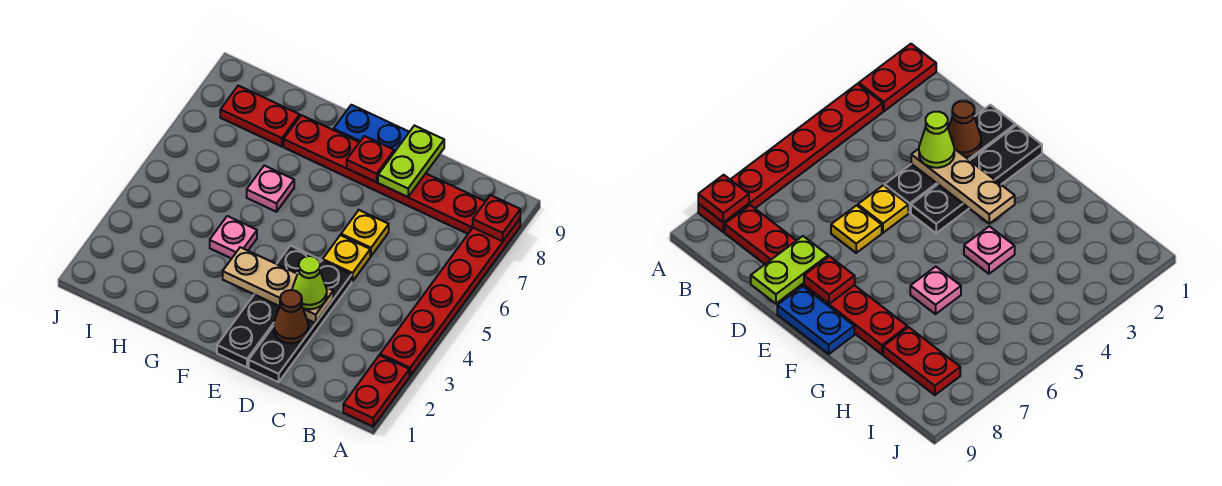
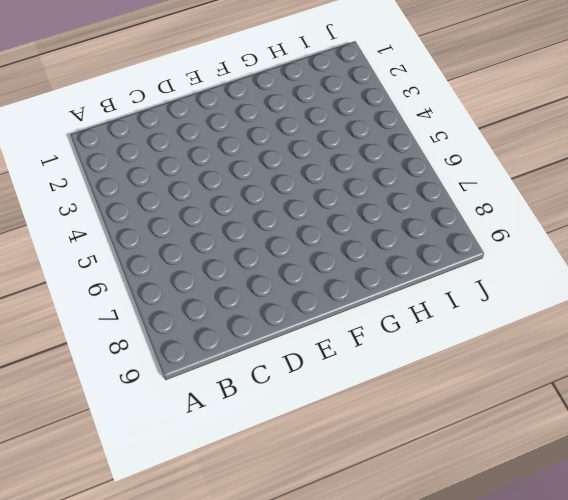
none -> red plate A1:A2 level 1
none -> red plate A3:A8 level 1
none -> red plate B8:G8 level 1

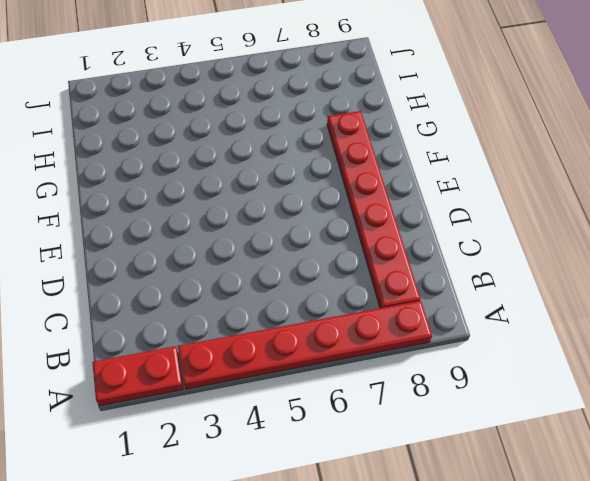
none -> black plate D1:D4 level 1
none -> yellow plate D5 level 1
none -> yellow plate D6 level 1

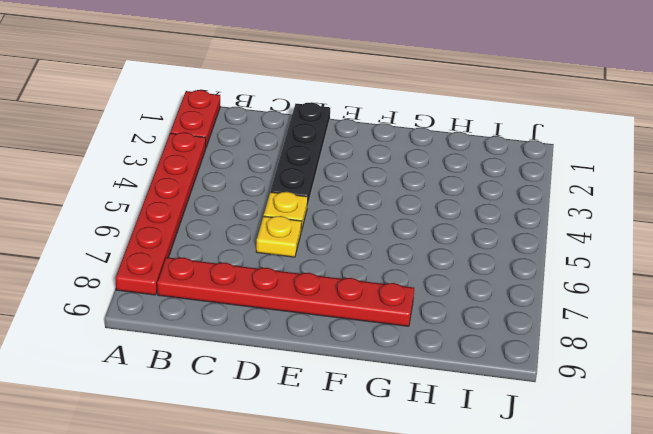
none -> black plate E1:E4 level 1
none -> blue plate E9:F9 level 1
none -> pink plate G4 level 1

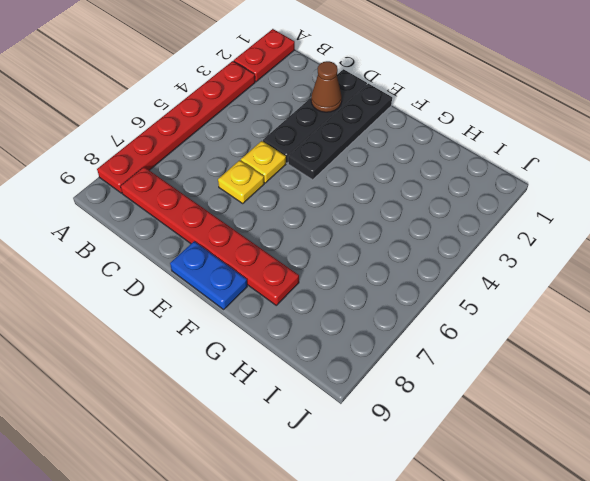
none -> pink plate G4 level 1
none -> pink plate G6 level 1
none -> red plate H8:I8 level 1

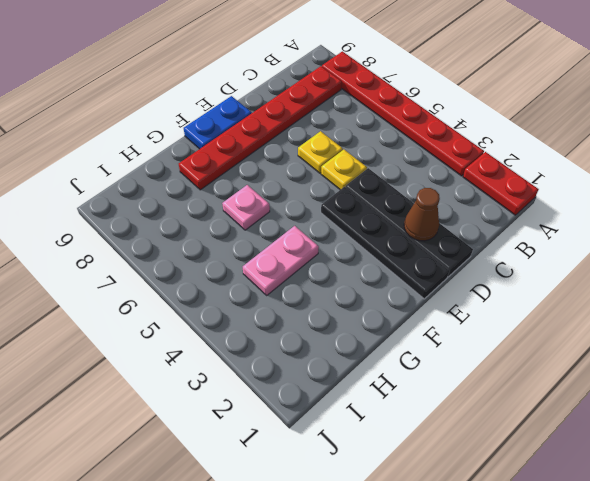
pink plate G4:H4 level 1 -> pink plate G4 level 1
none -> red plate H8:I8 level 1
none -> red plate A8 level 2
none -> tan plate D3:F3 level 2

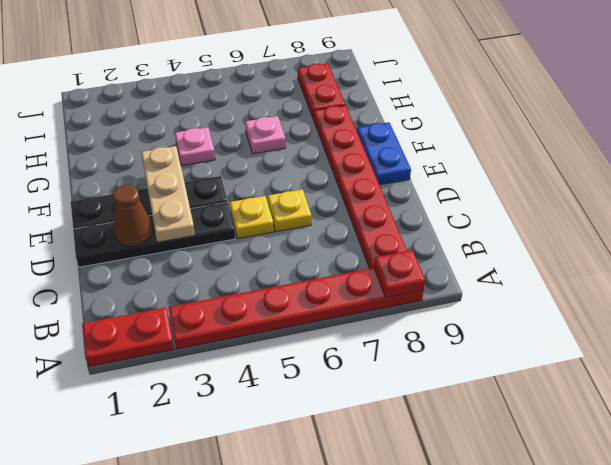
none -> lime plate D8:D9 level 2
none -> red plate E8 level 2
none -> lime cone D3 level 3

